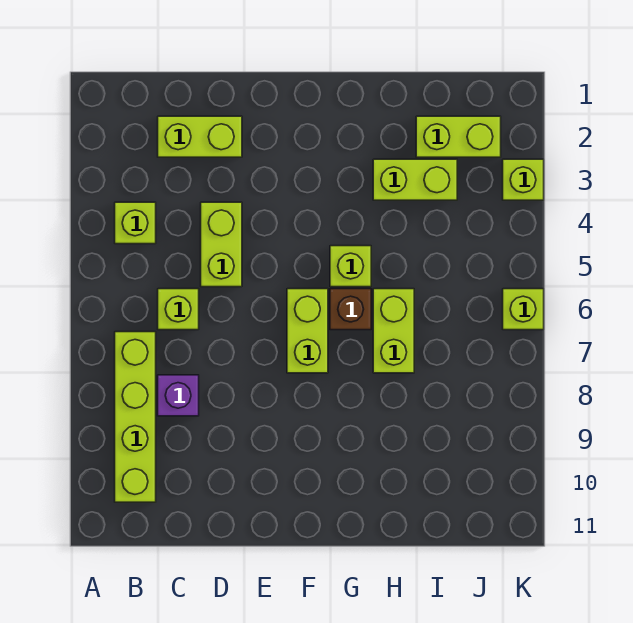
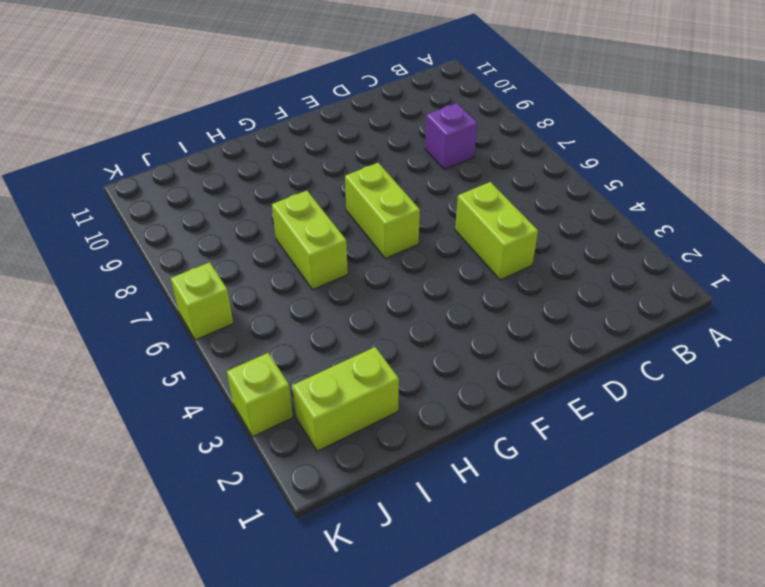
none -> lime brick B4 level 1
none -> lime brick B7:B10 level 1
none -> lime brick C2:D2 level 1

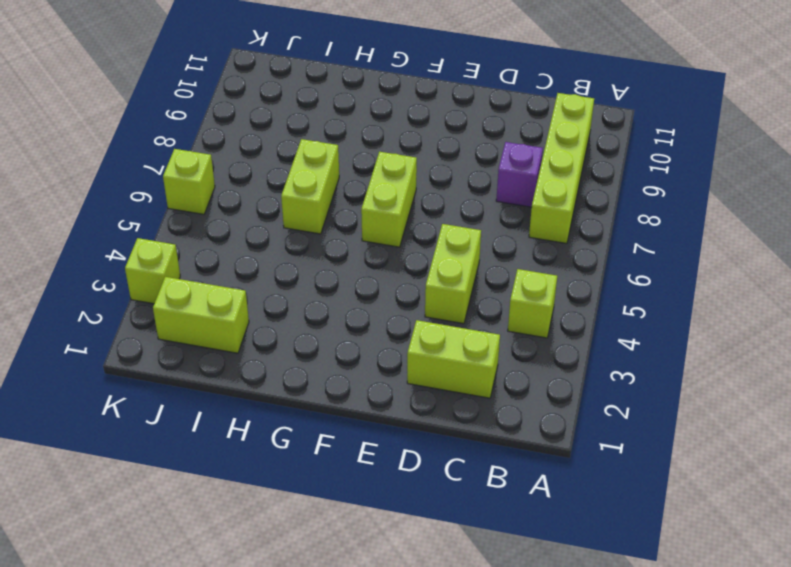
none -> lime brick C6 level 1
none -> lime brick G5 level 1
none -> brown brick G6 level 1

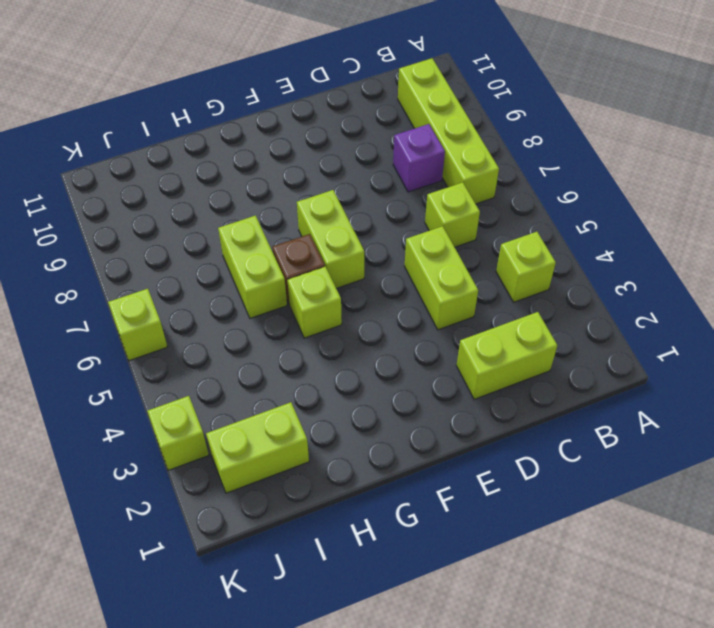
none -> lime brick H3:I3 level 1

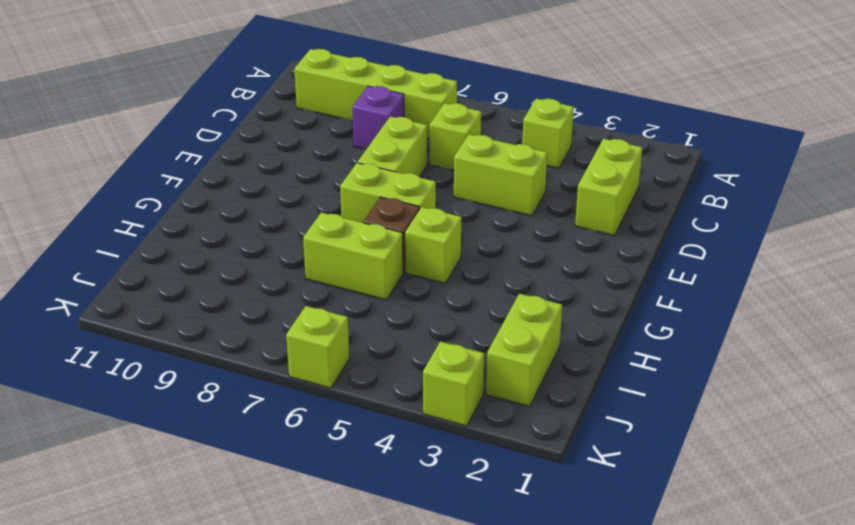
lime brick D7:E7 level 1 -> lime brick H3:I3 level 1

